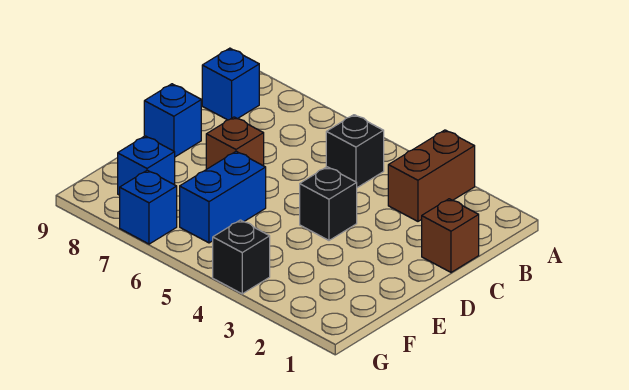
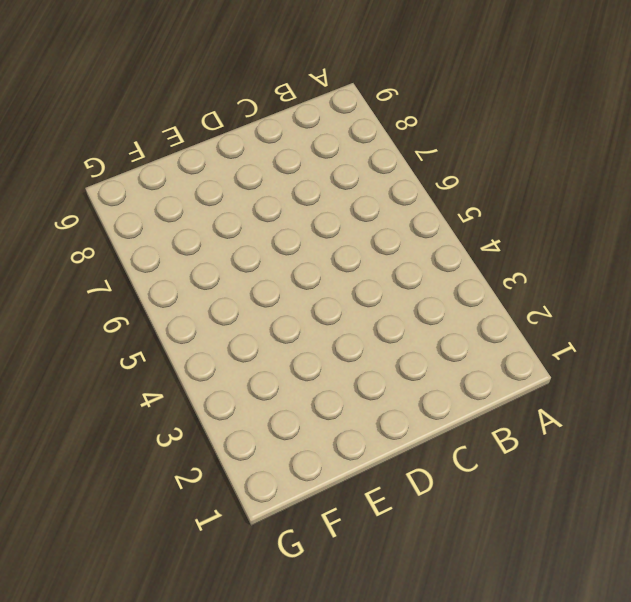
none -> brown brick A3:B3 level 1
none -> black brick B5 level 1

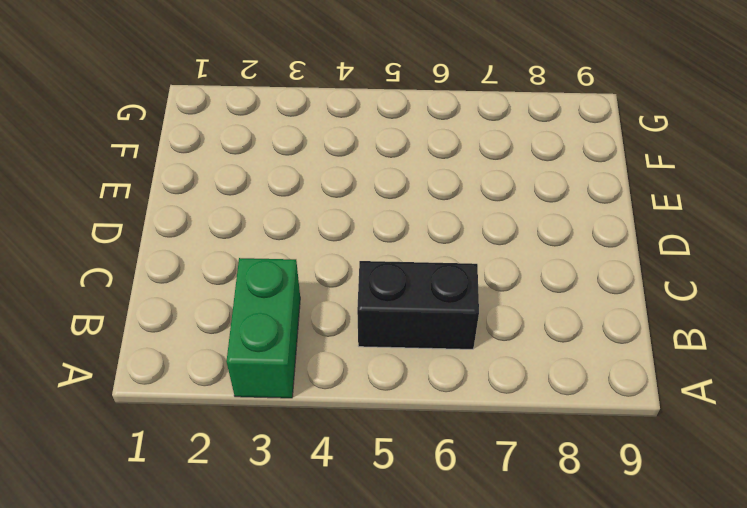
green brick A3:B3 level 1 -> brown brick A3:B3 level 1
black brick B5:B6 level 1 -> black brick B5 level 1
none -> blue brick B9 level 1
none -> brown brick C1 level 1

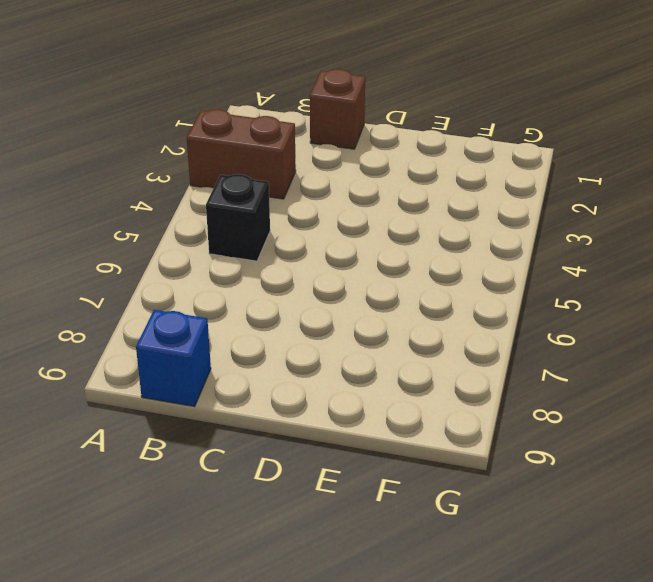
none -> black brick D4 level 1
none -> brown brick D7 level 1

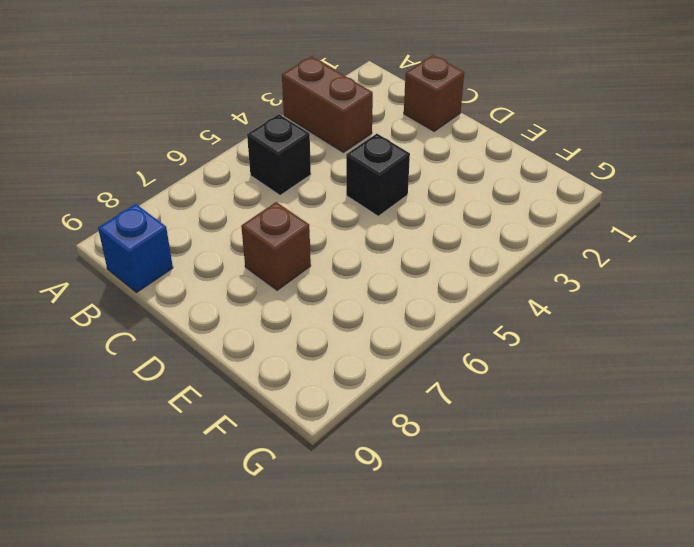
none -> blue brick D9 level 1
none -> blue brick E6:F6 level 1

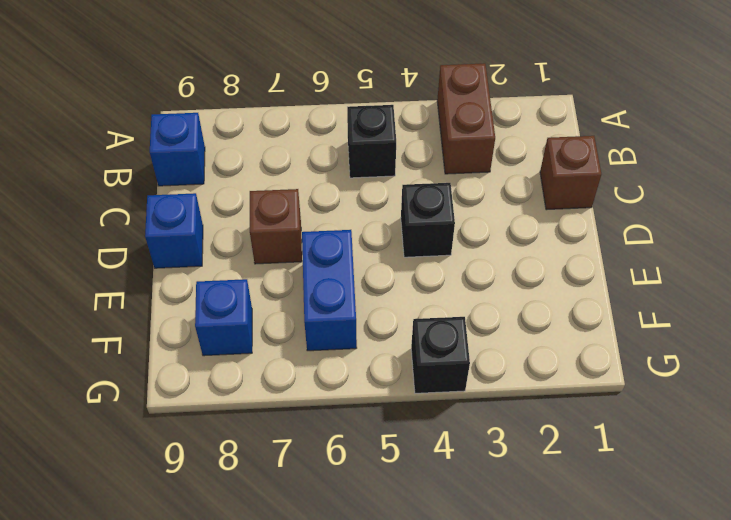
none -> blue brick G7 level 1

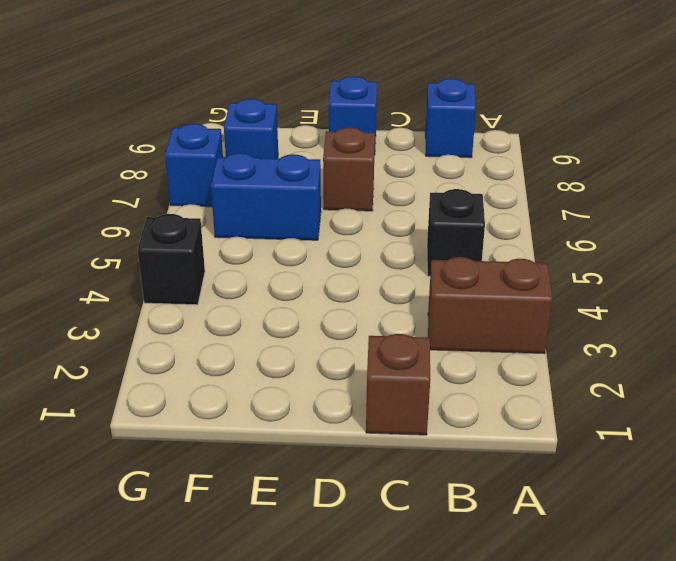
none -> black brick D4 level 1

